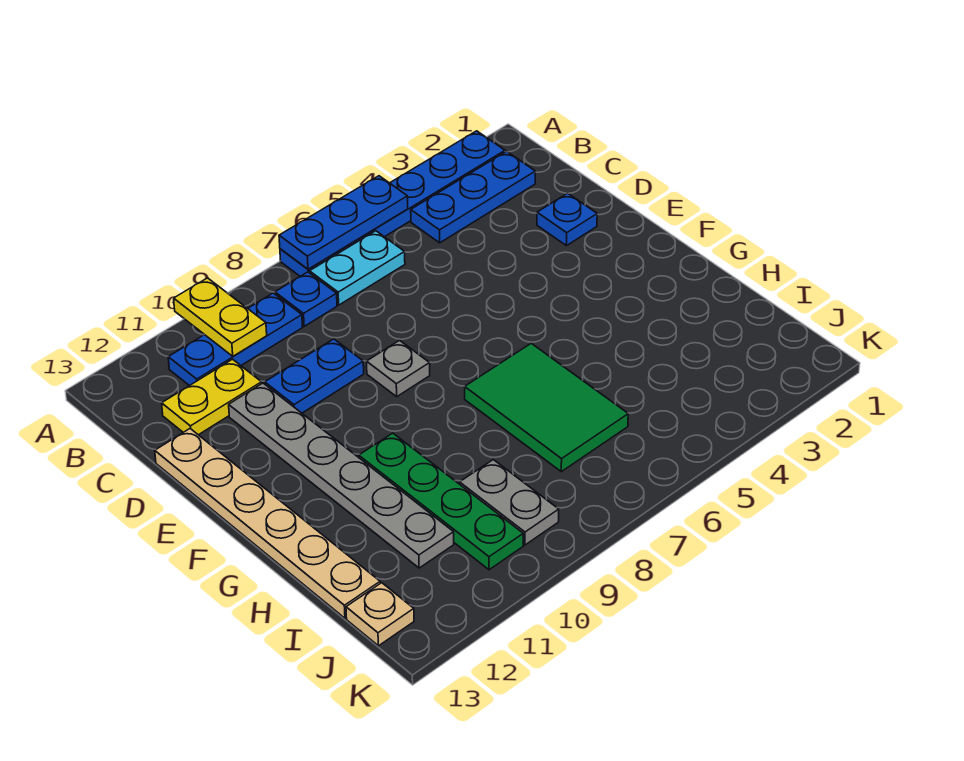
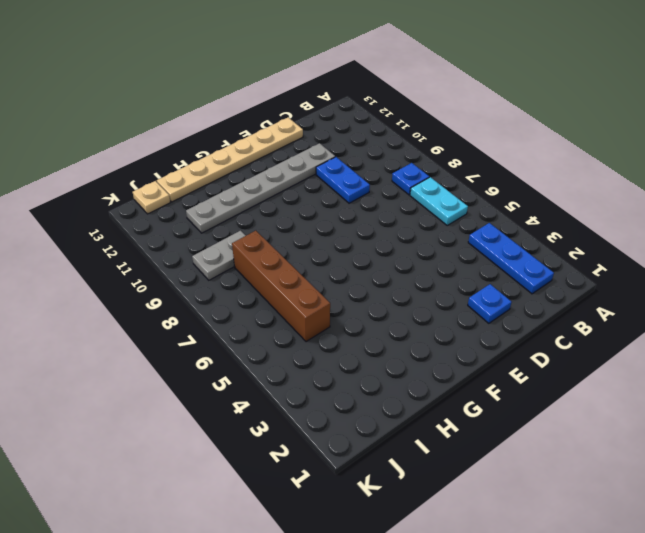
brown brick I5:I8 level 1 -> green tile G6:I7 level 1
none -> blue plate A2:A7 level 1
none -> blue plate B9:B11 level 1
none -> yellow plate C11:C12 level 1

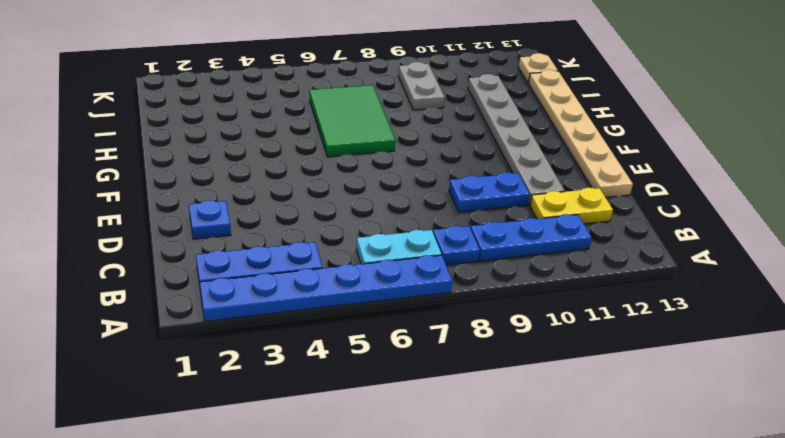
none -> grey plate E8 level 1
none -> green plate G10:J10 level 1
none -> blue plate A5:A7 level 2

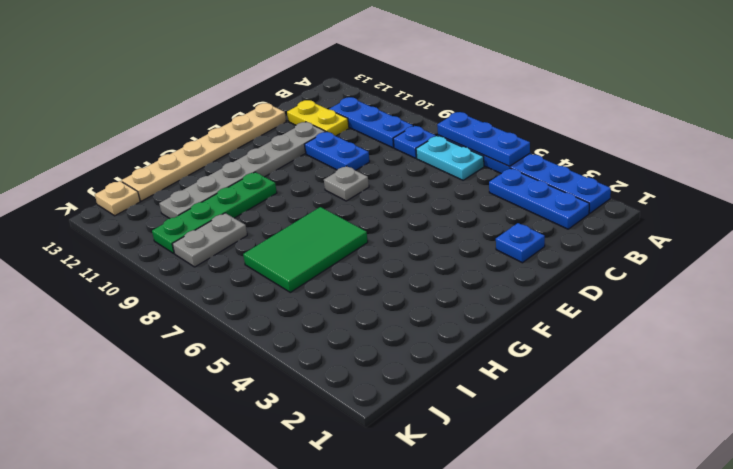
none -> yellow plate A10:B10 level 2

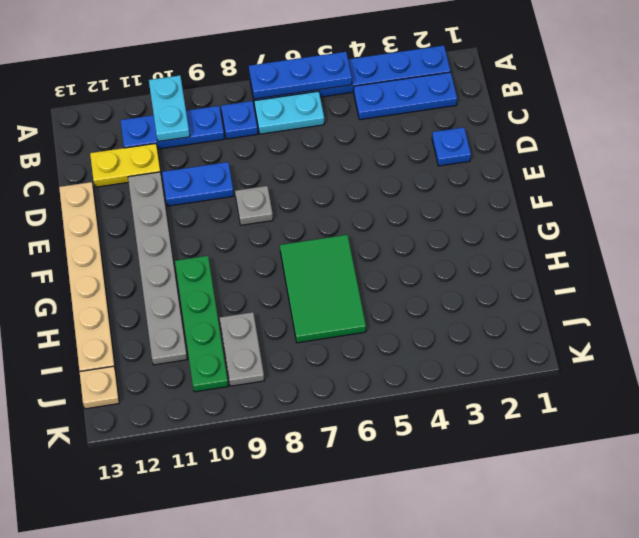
cyan plate A10:B10 level 2 -> yellow plate A10:B10 level 2

